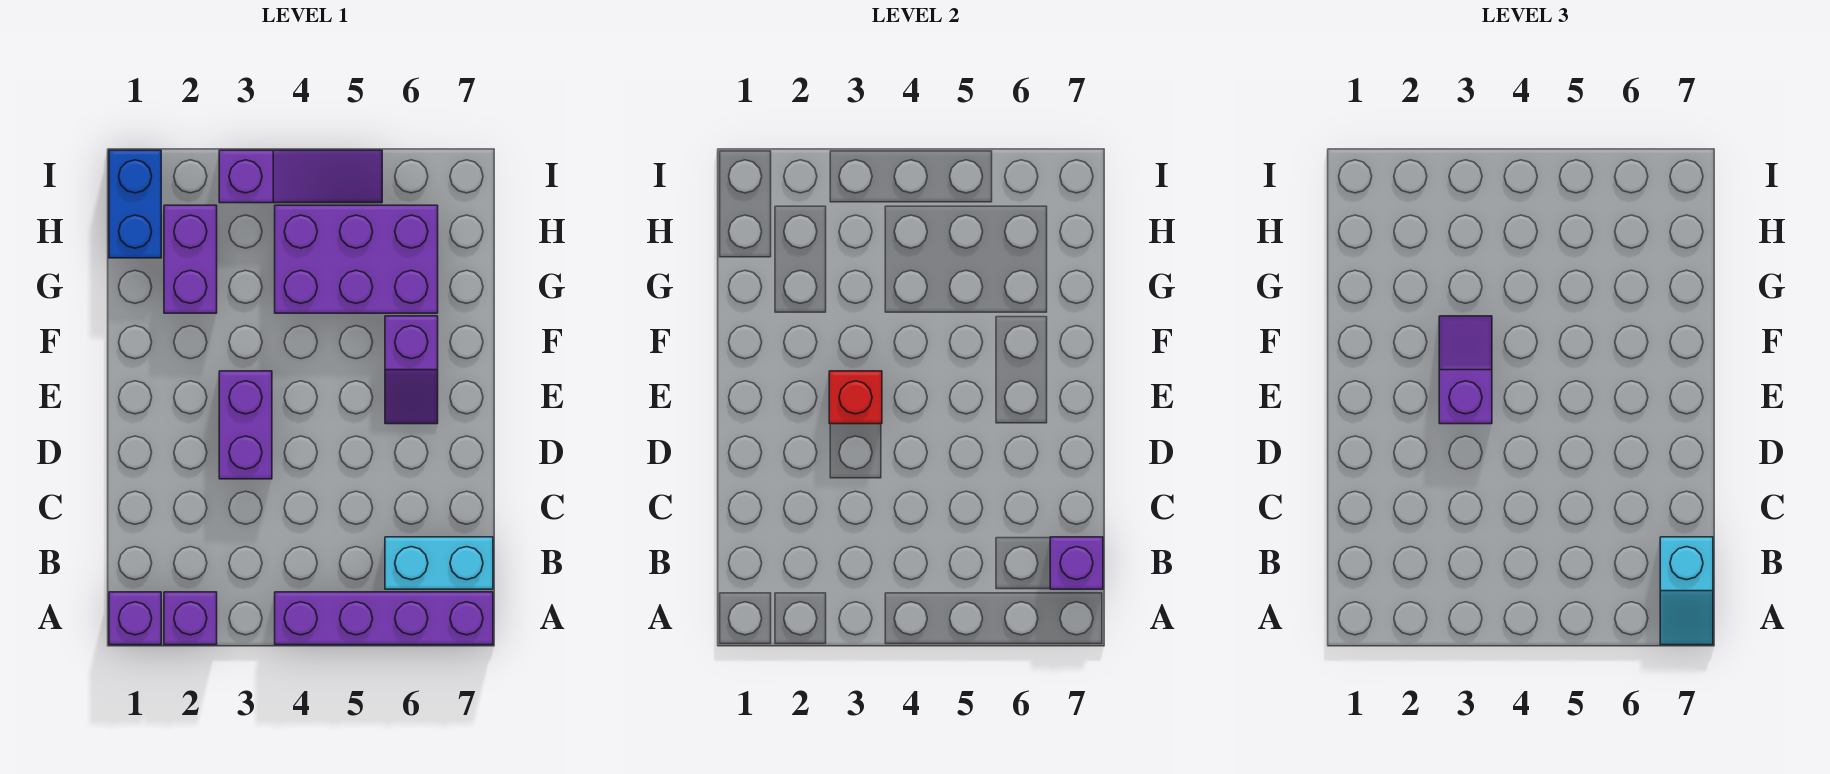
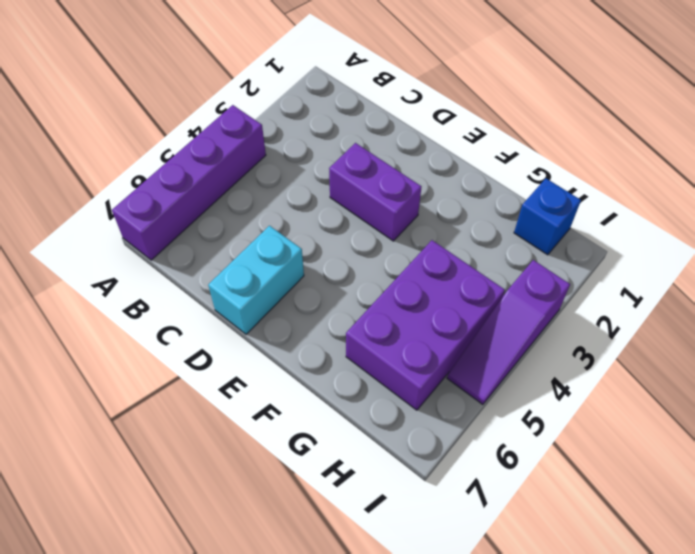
cyan brick D6:D7 level 1 -> cyan brick B6:B7 level 1
blue brick H1 level 1 -> blue brick H1:I1 level 1
none -> purple brick A1 level 1
none -> purple brick A2 level 1
none -> purple slope E6:F6 level 1 top F

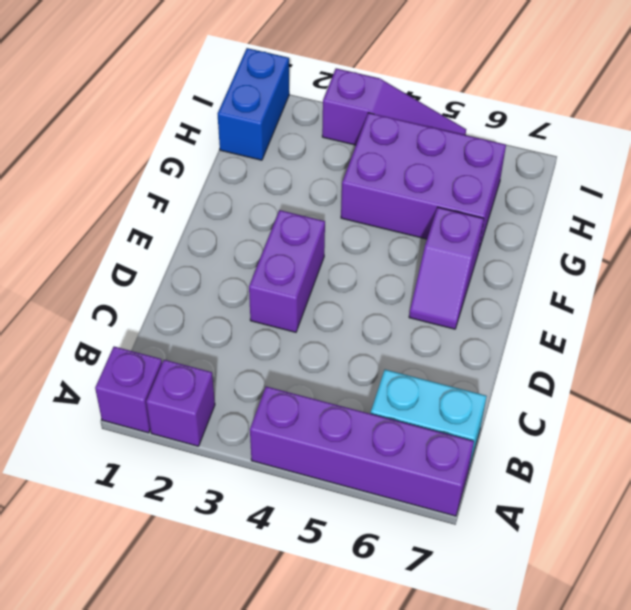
none -> purple brick G2:H2 level 1
none -> purple brick B7 level 2
none -> red brick E3 level 2

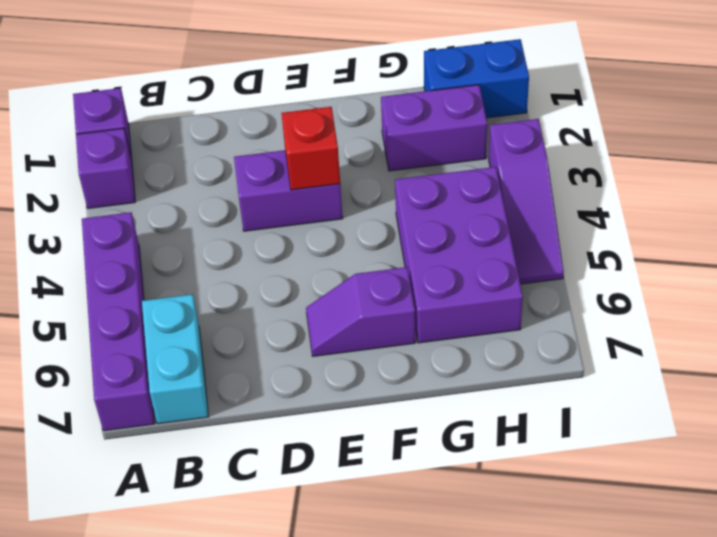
none -> purple brick B7 level 2
none -> cyan slope A7:B7 level 3 top B
none -> purple slope E3:F3 level 3 top E

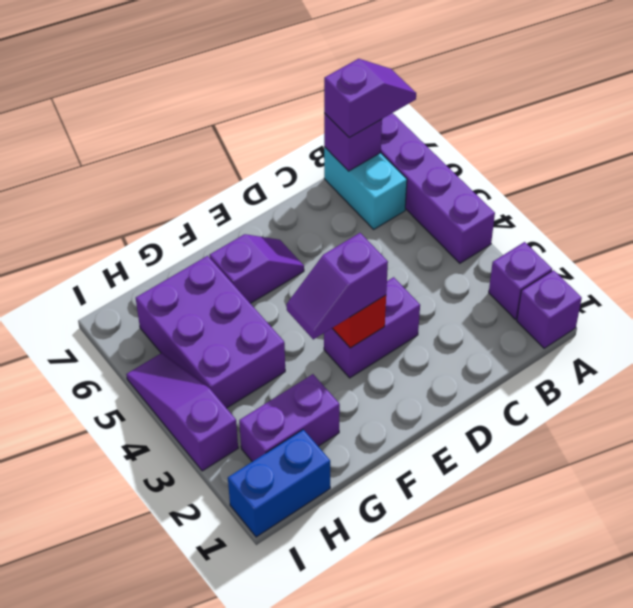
purple slope A7:B7 level 3 top B -> cyan slope A7:B7 level 3 top B

